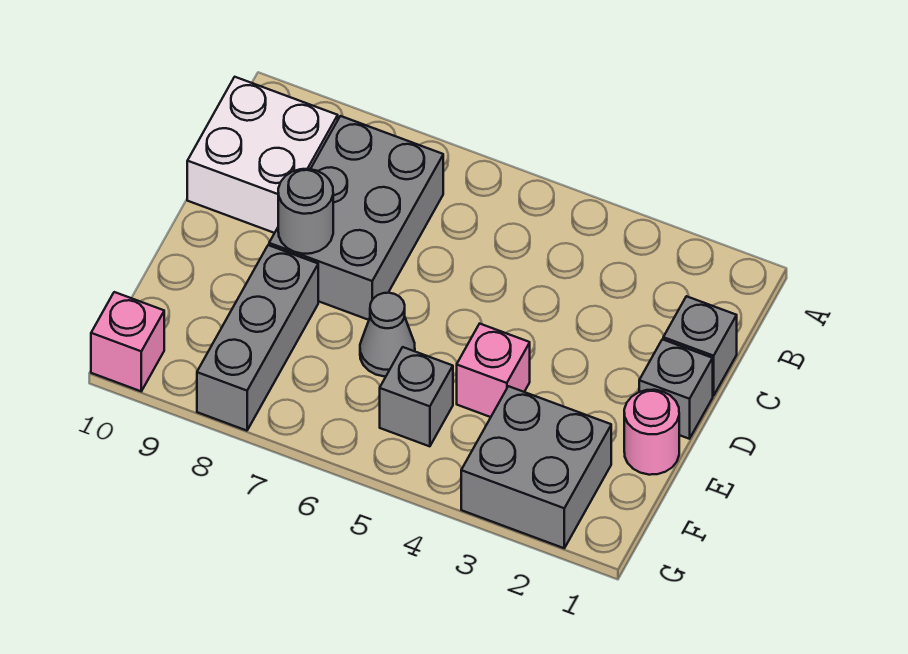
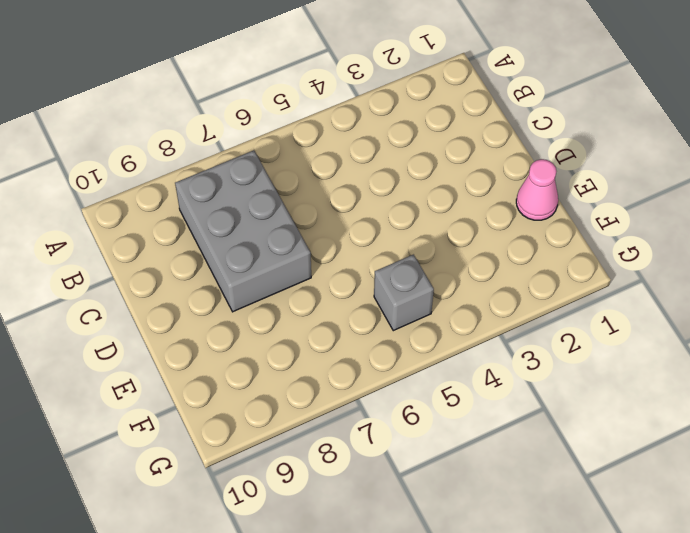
pink cone E1 level 1 -> pink round brick E1 level 1
none -> white brick B9:C10 level 1
none -> grey brick C1 level 1
none -> grey brick D1 level 1

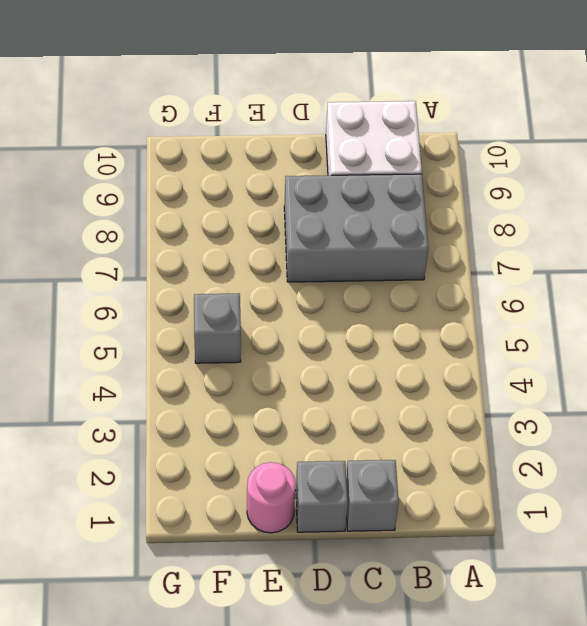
none -> pink brick E4 level 1
none -> grey cone E6 level 1
none -> grey brick E8:G8 level 1

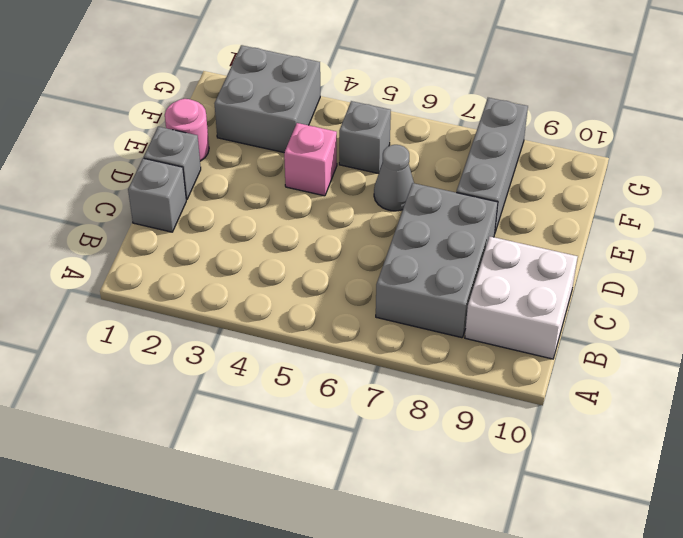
none -> pink brick G10 level 1
none -> grey round brick D8 level 2

